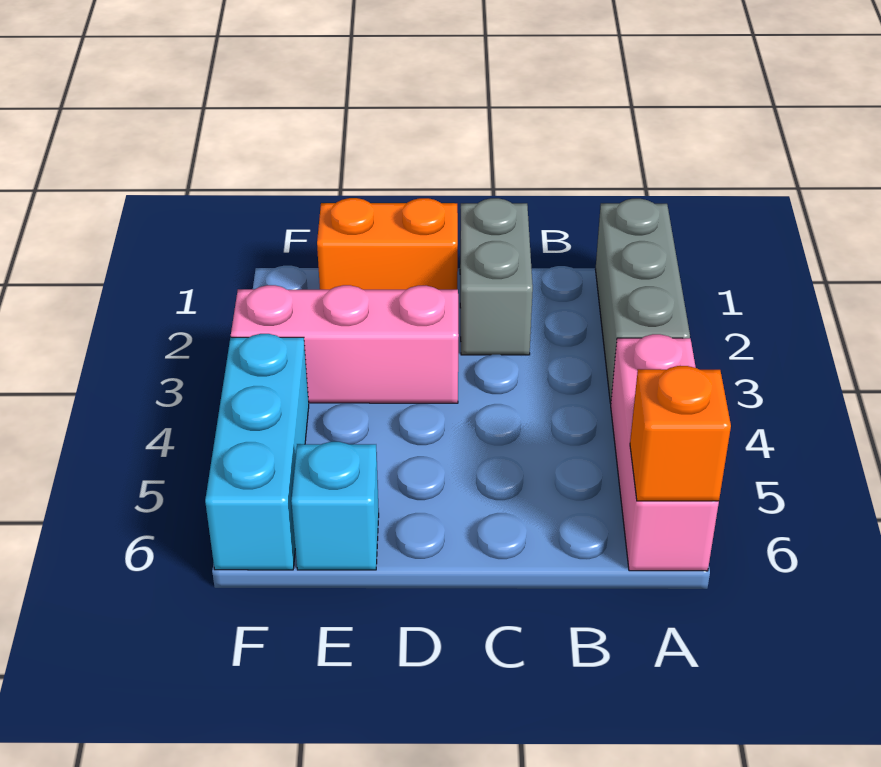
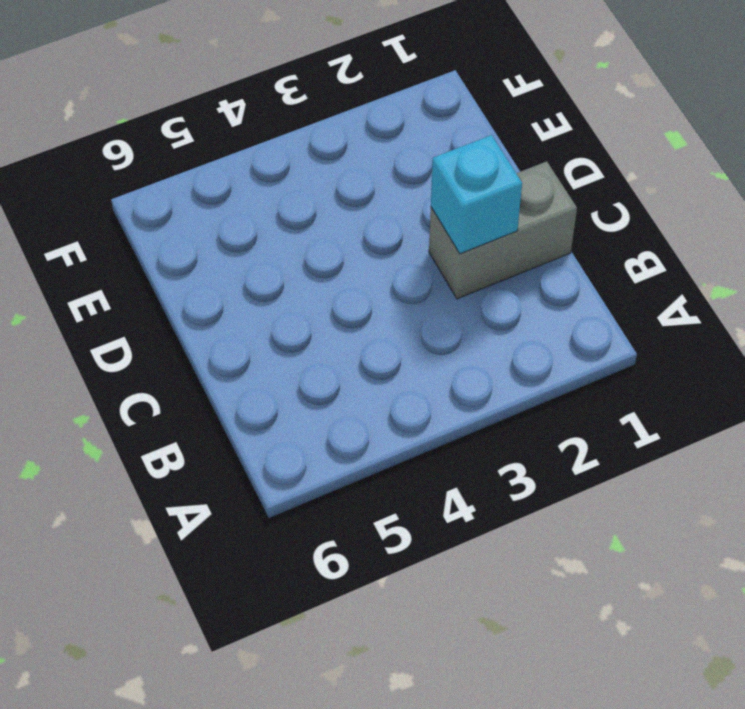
cyan brick C2 level 2 -> cyan brick E6 level 1
none -> grey brick A1:A3 level 1
none -> pink brick A4:A6 level 1

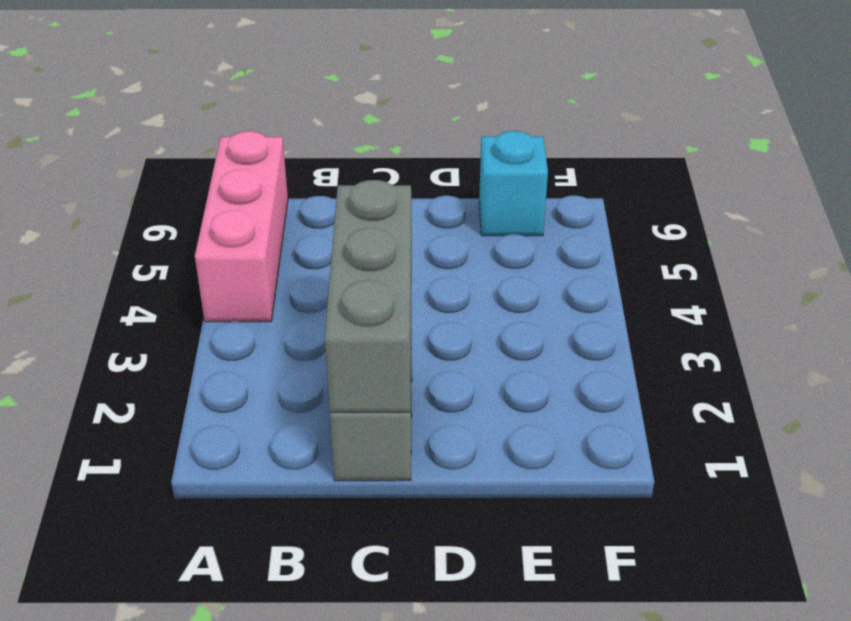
grey brick C1:C3 level 2 -> grey brick A1:A3 level 1
none -> orange brick D1:E1 level 1
none -> pink brick D3:F3 level 1

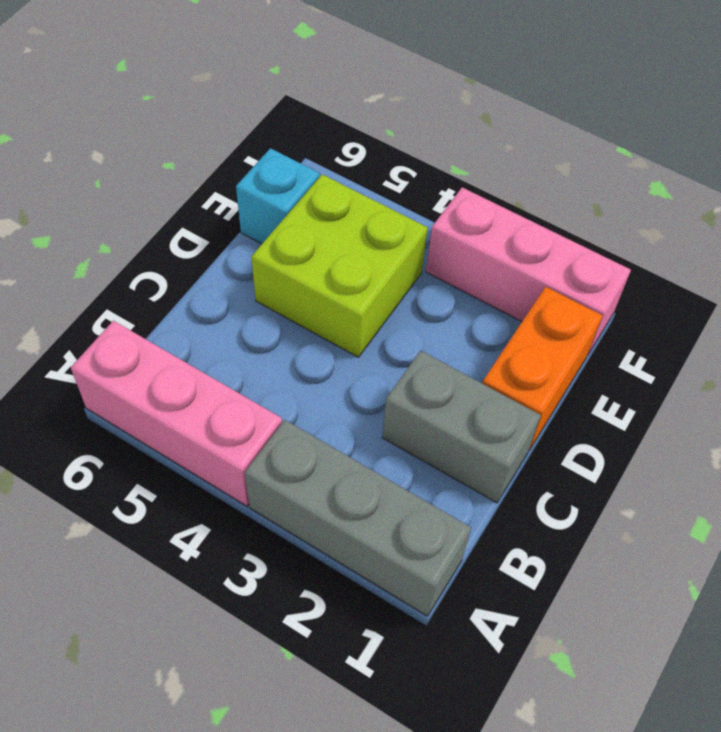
lime brick D4:E5 level 1 -> none
pink brick F1:F3 level 1 -> pink brick D3:F3 level 1
none -> cyan brick F4:F6 level 1
none -> orange brick A6 level 2

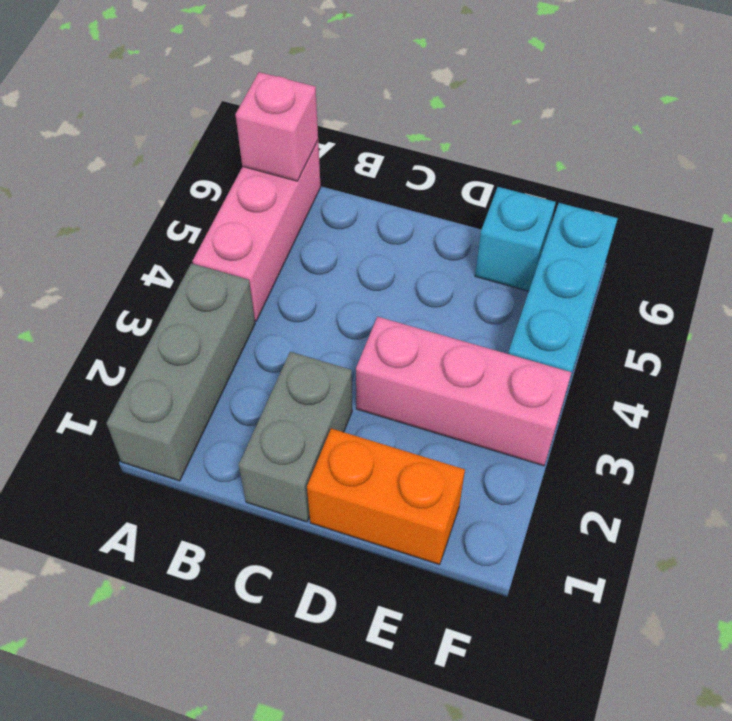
pink brick A6 level 2 -> orange brick A6 level 2

